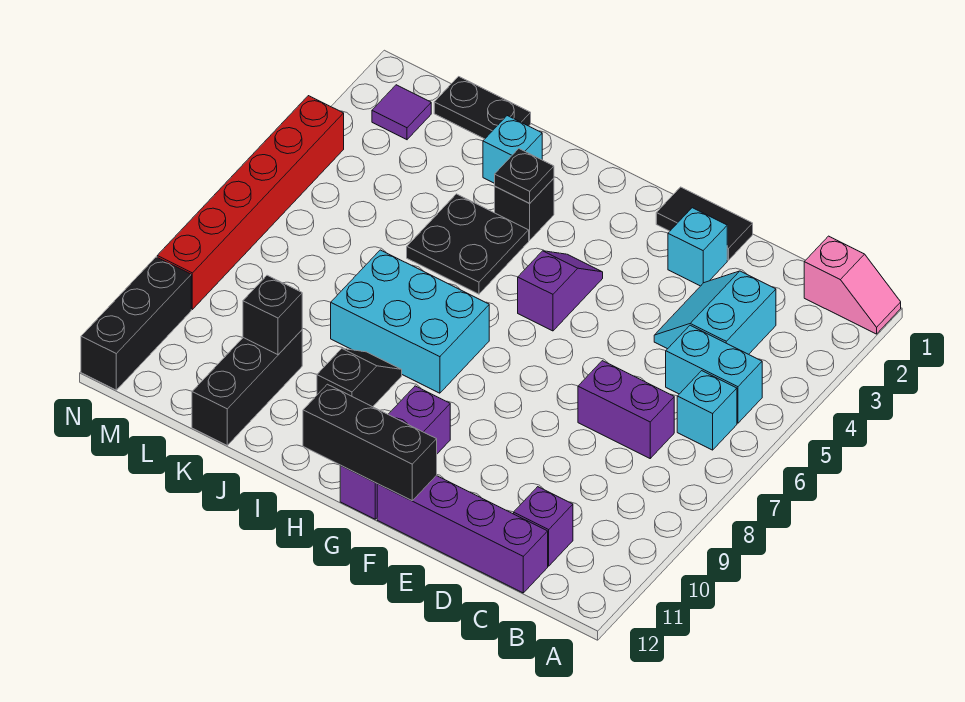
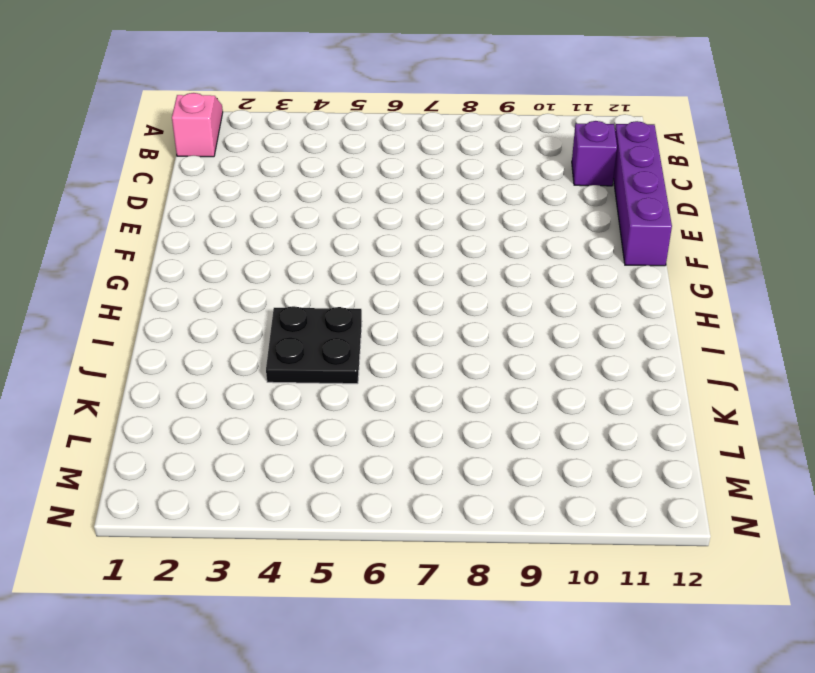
none -> cyan brick B5:C5 level 1
none -> cyan brick B6 level 1
none -> cyan slope C3:D4 level 1 top C

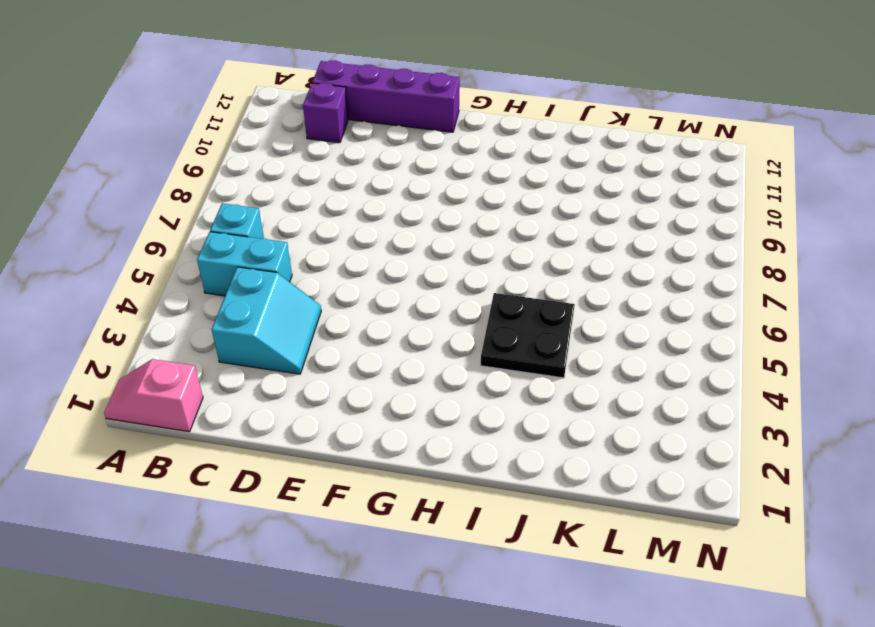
none -> purple brick C7:D7 level 1
none -> black tile E1:F1 level 1
none -> cyan brick E2 level 1

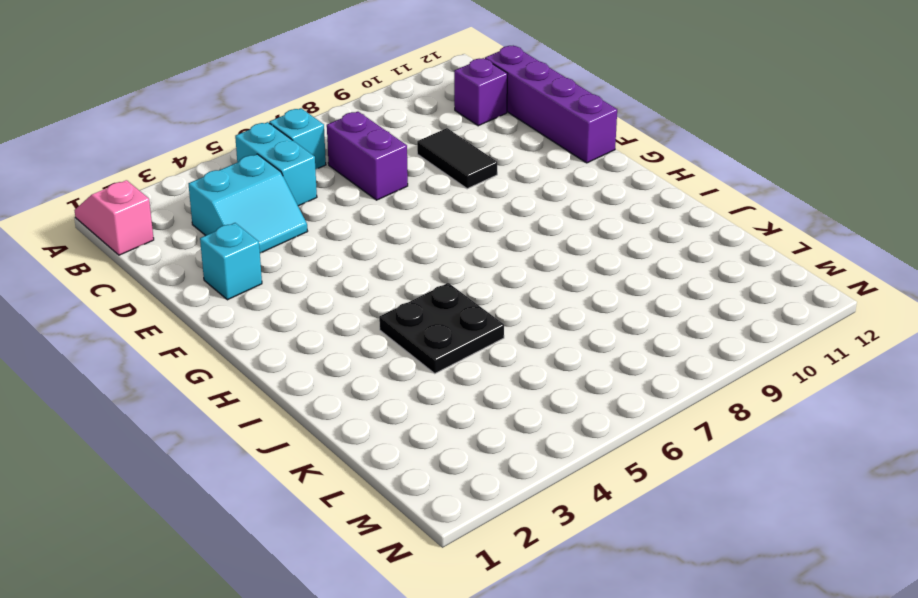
black tile D9:E9 level 1 -> black tile E1:F1 level 1
none -> purple slope G4:G5 level 1 top 5
none -> purple brick G10:G12 level 1
none -> cyan brick H7:J8 level 1

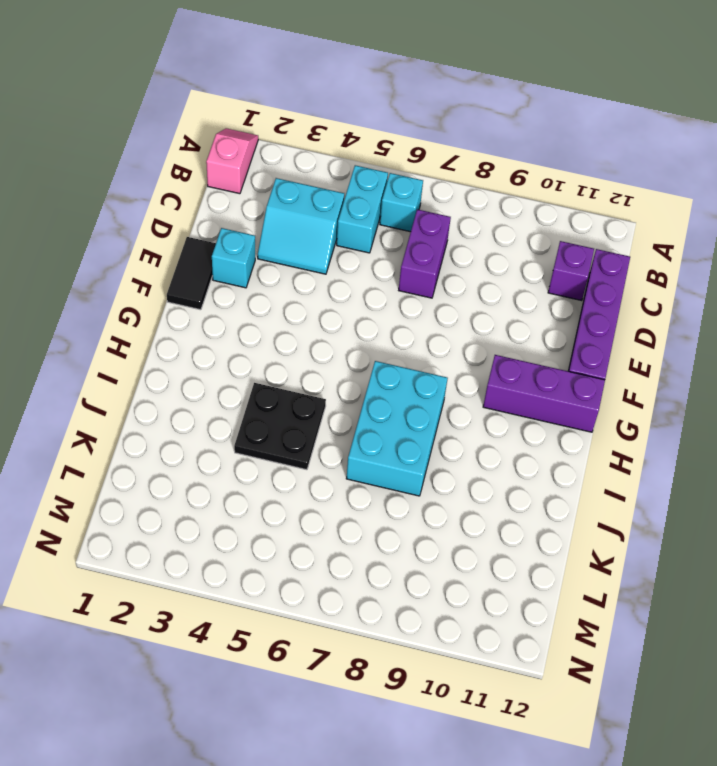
none -> purple slope G4:G5 level 1 top 5
none -> black brick I3 level 1
none -> black slope I9:I10 level 1 top 10

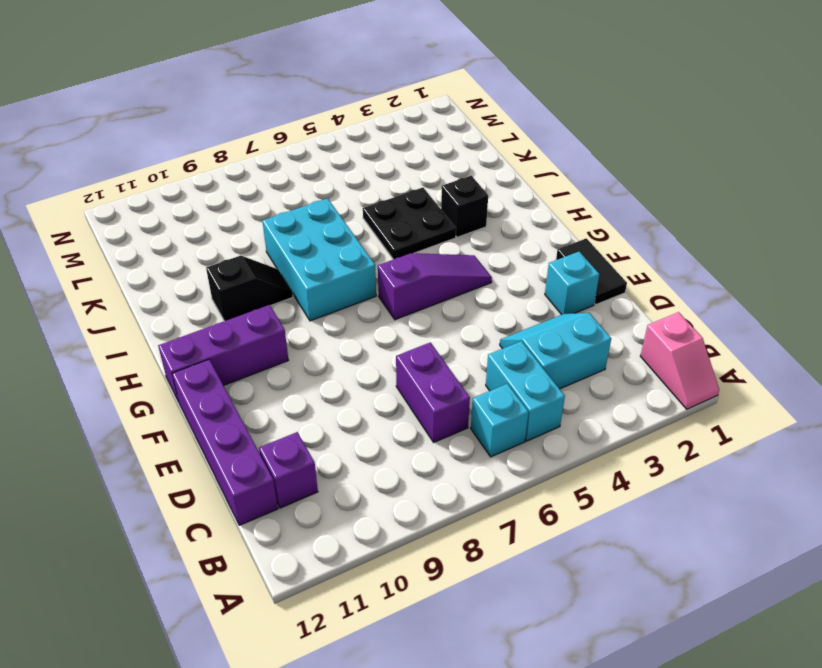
purple slope G4:G6 level 1 top 6 -> purple slope G4:G5 level 1 top 5
none -> cyan brick J2 level 1
none -> black plate K1:L1 level 1
none -> black brick K10:K12 level 1

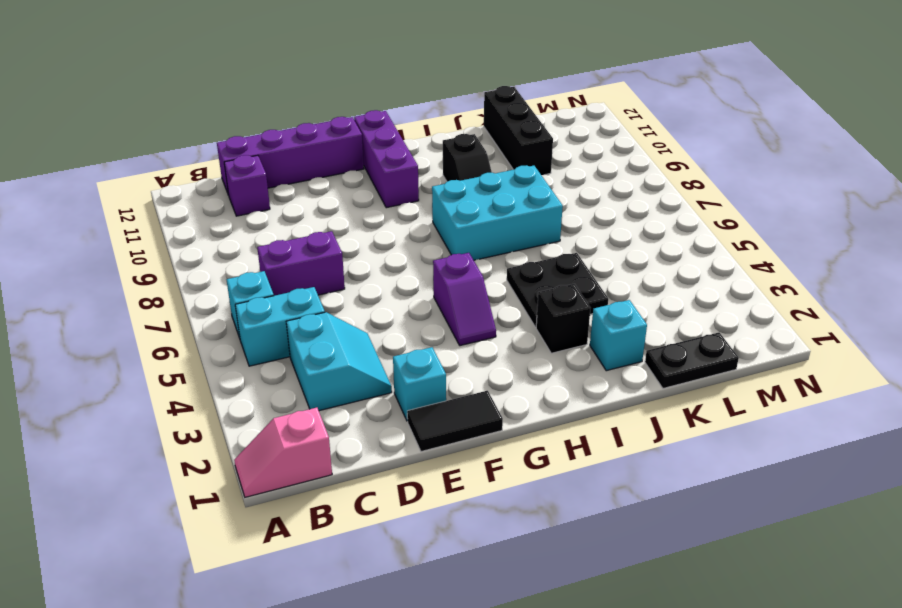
none -> purple tile M2 level 1
none -> red brick N4:N9 level 1
none -> black brick N10:N12 level 1

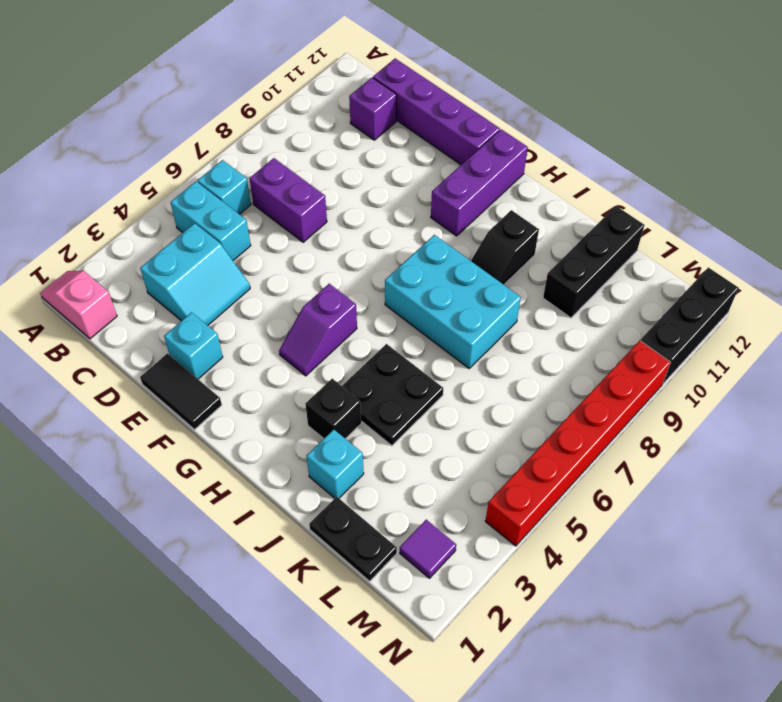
none -> black brick F12:H12 level 2
none -> black plate I3 level 2
none -> black brick K10 level 2

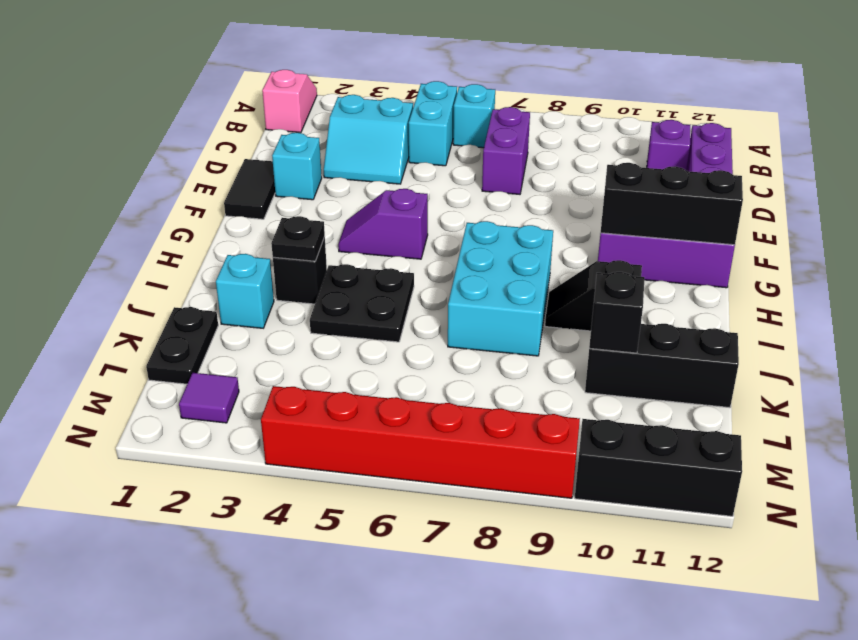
black brick G10:G12 level 2 -> black brick F12:H12 level 2

